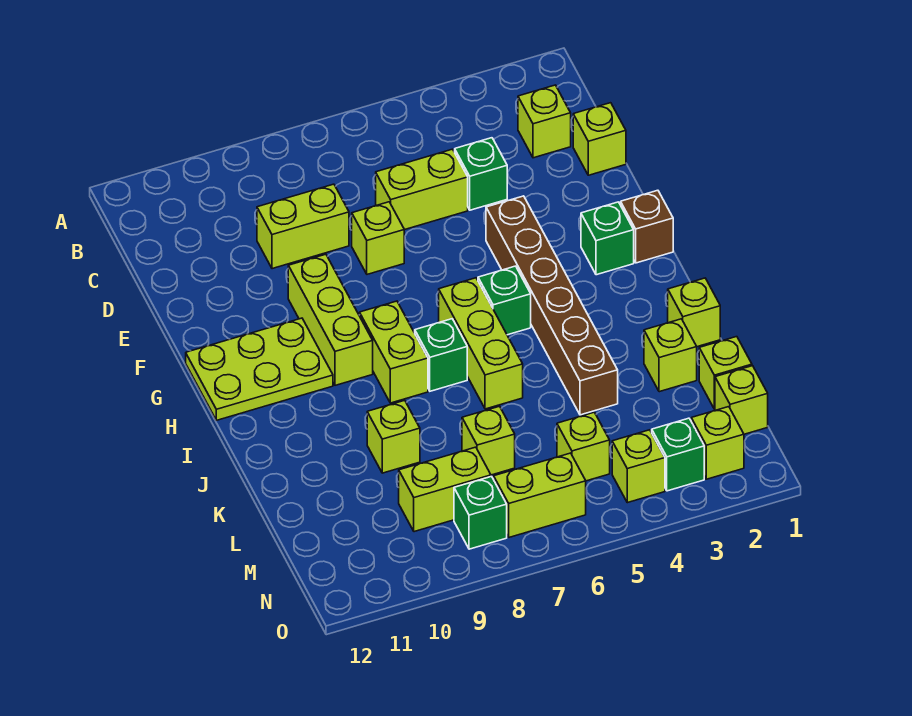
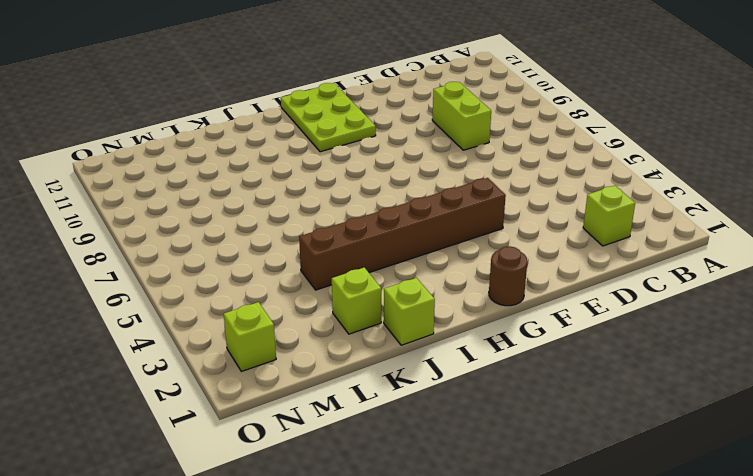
brown round brick G1 level 1 -> brown brick G1 level 1
none -> lime brick D1 level 1
none -> green brick D4 level 1
none -> lime brick D5:D6 level 1

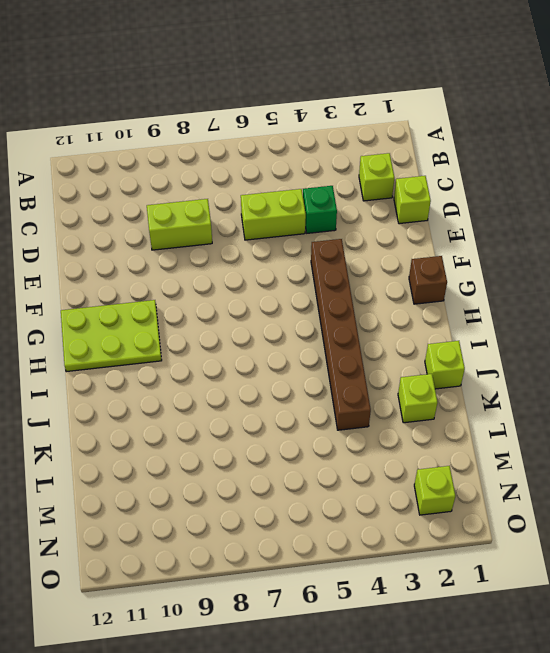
none -> lime brick E7 level 1
none -> lime brick F9:H9 level 1
none -> green brick G2 level 1

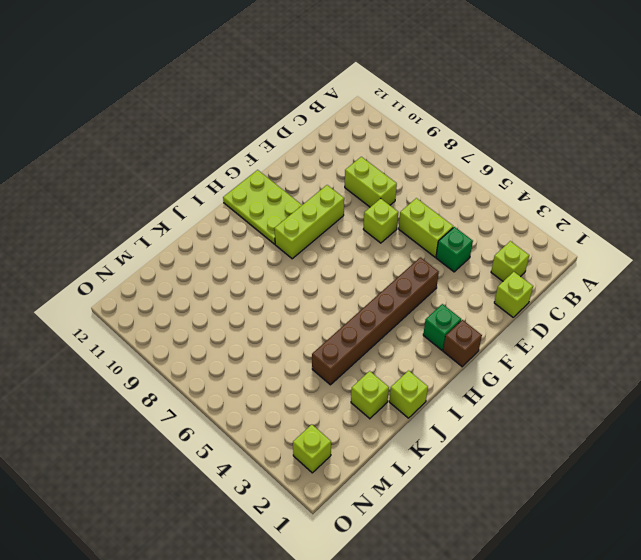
none -> green brick H5 level 1
none -> lime brick H6:J6 level 1
none -> lime brick H8:I8 level 1

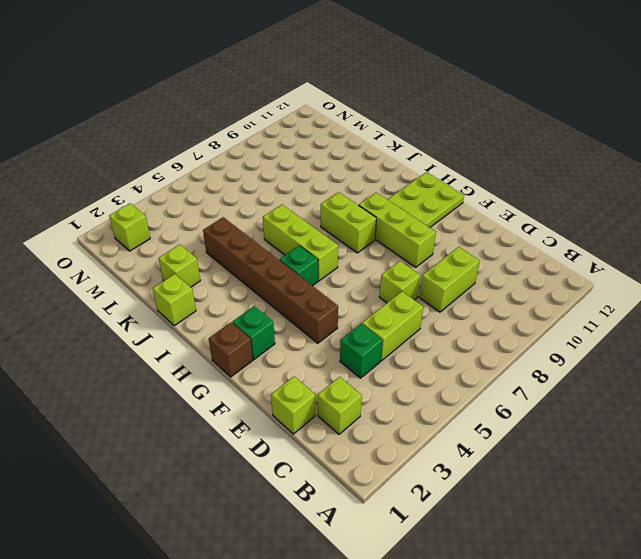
none -> green brick I7 level 1
none -> lime brick K9 level 1
none -> lime brick L1 level 1

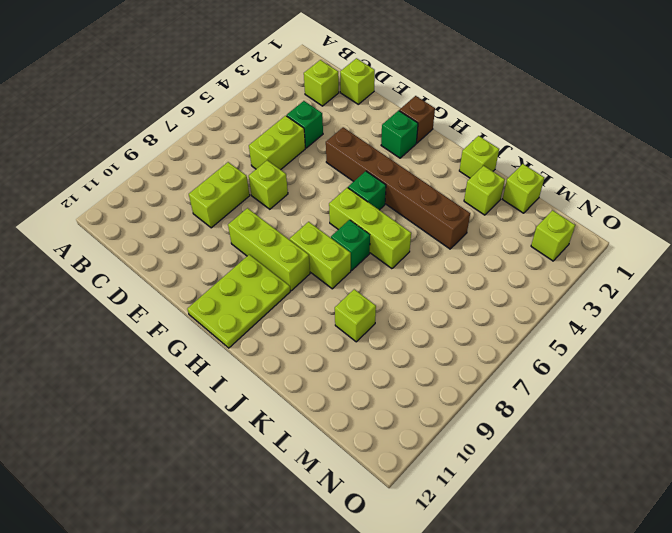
none -> lime brick L7 level 1
none -> lime brick M1 level 1
none -> lime brick M5 level 1

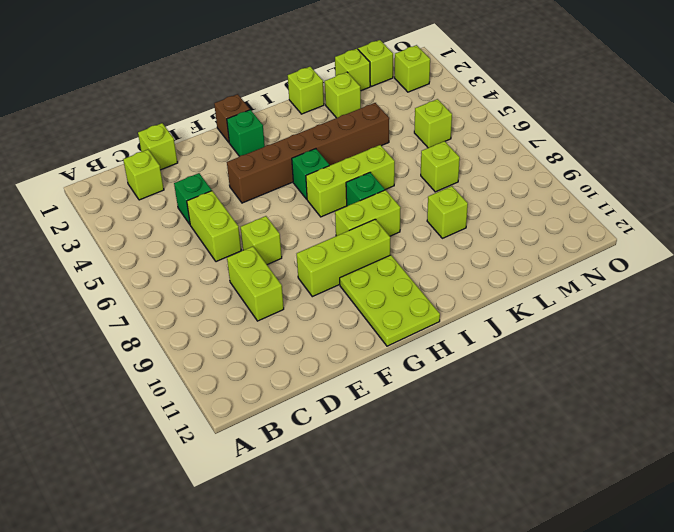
none -> lime brick M8:M9 level 1
none -> green brick N3 level 1
none -> lime brick N4 level 1

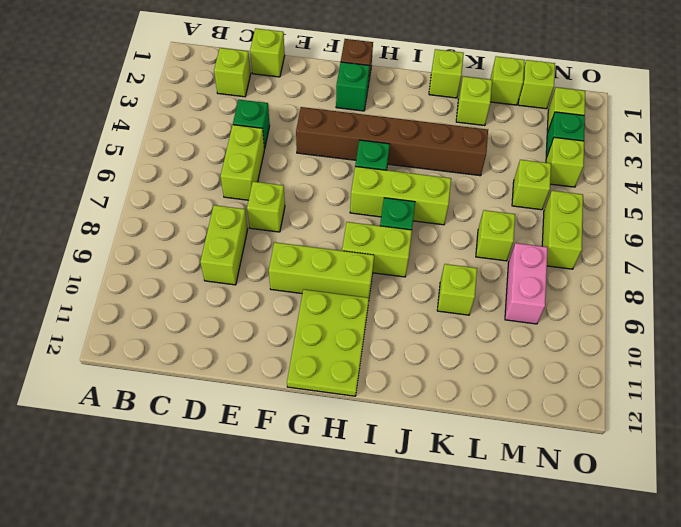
pink brick M8:M9 level 1 -> lime brick M8:M9 level 1
none -> green brick N8 level 1

